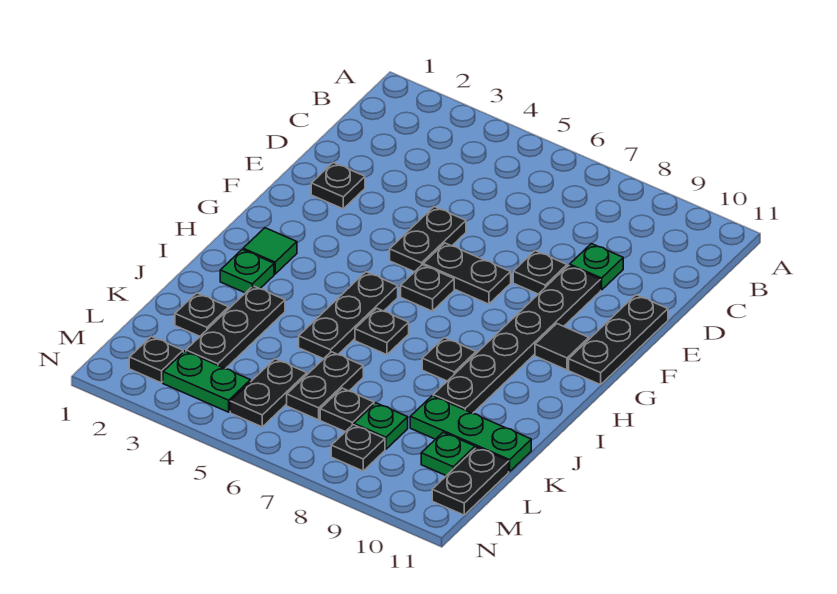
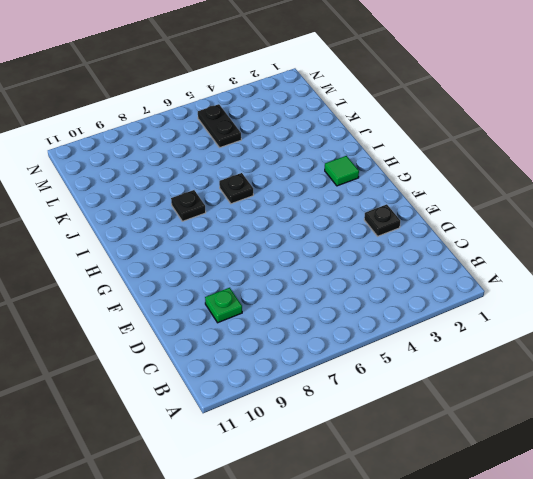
none -> black plate E5:F5 level 1
none -> black plate E8 level 1
none -> black plate E9:J9 level 1

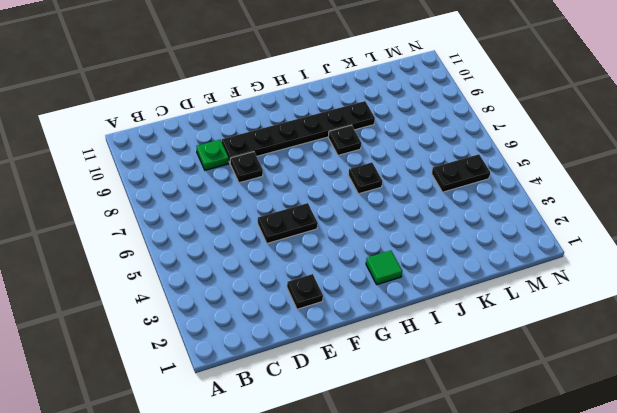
none -> black plate E11:G11 level 1
none -> black plate F6:F7 level 1
none -> black plate G6 level 1

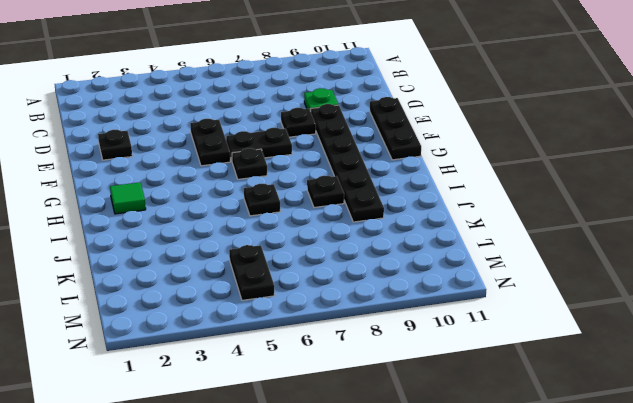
none -> black tile G10 level 1
none -> black plate H5:J5 level 1
none -> green plate I2 level 1

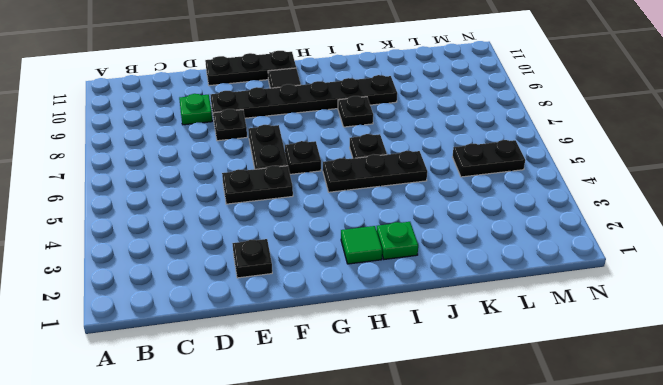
none -> black plate J3:L3 level 1
none -> black plate K2 level 1
none -> black plate K6:L6 level 1

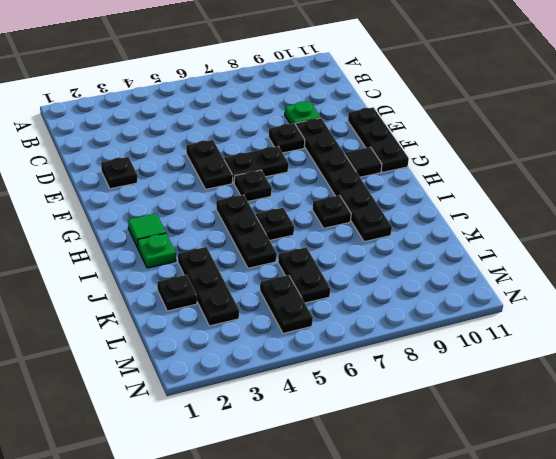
none -> green plate K9:K11 level 1
none -> black plate L7 level 1
none -> green plate L8 level 1

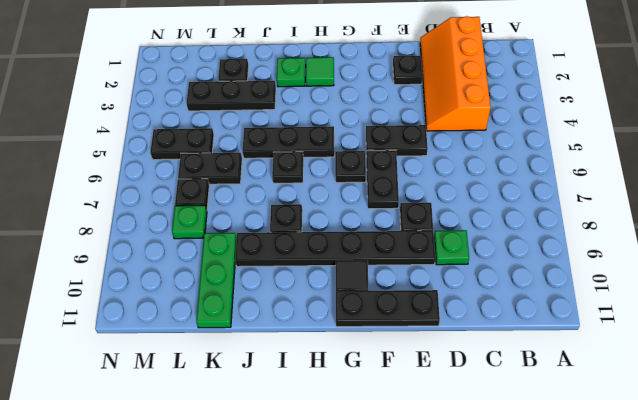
orange slope C1:D4 level 1 top C -> none
none -> green plate L10 level 1
none -> black plate L11:M11 level 1
none -> black plate M2 level 1

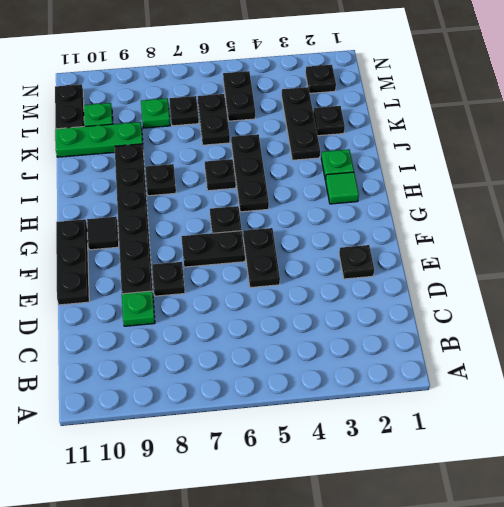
none -> green plate M3:M4 level 1
none -> black plate M8 level 1

